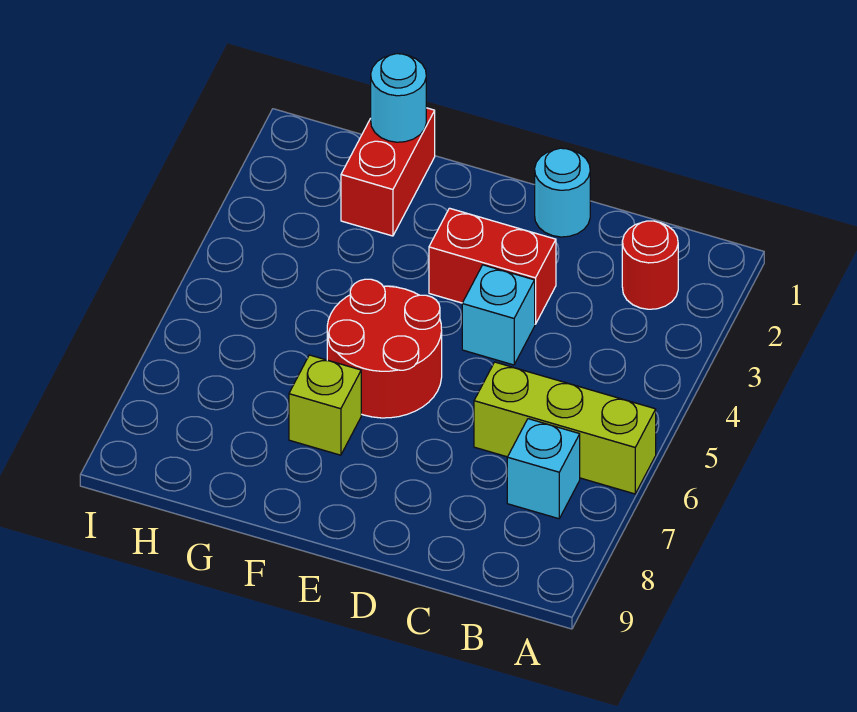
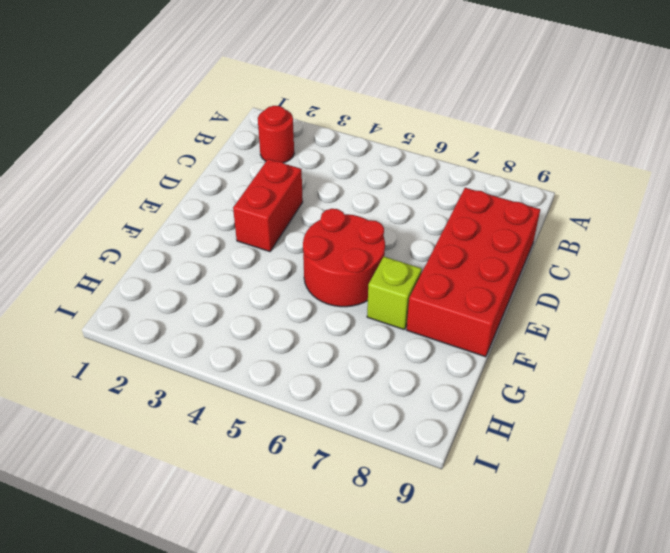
red brick C8:F9 level 1 -> none
none -> lime brick A6:C6 level 1
none -> cyan brick B7 level 1

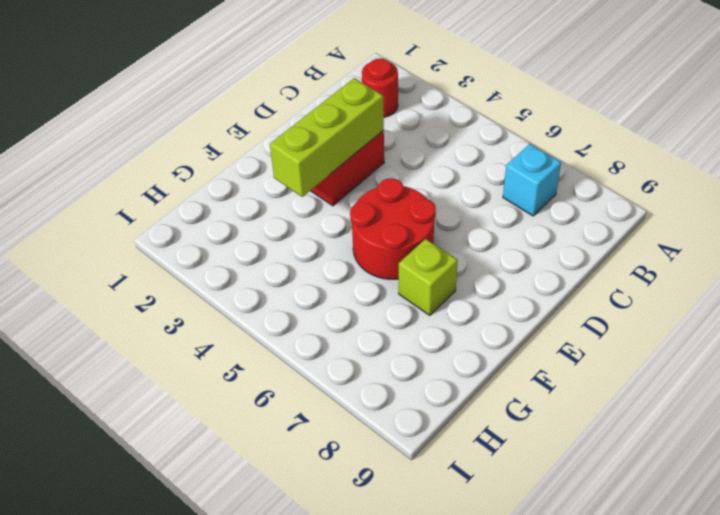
lime brick D3:F3 level 2 -> lime brick A6:C6 level 1
none -> cyan round brick D1 level 1
none -> cyan brick D4 level 1

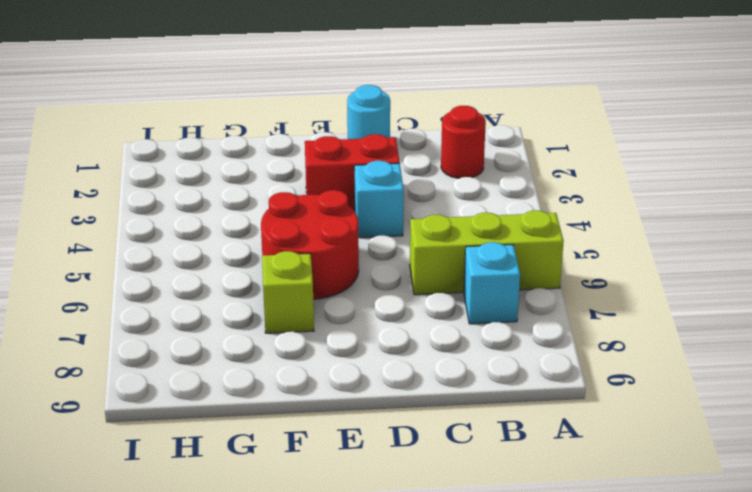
none -> red brick G1:G2 level 1
none -> cyan round brick G1 level 2

